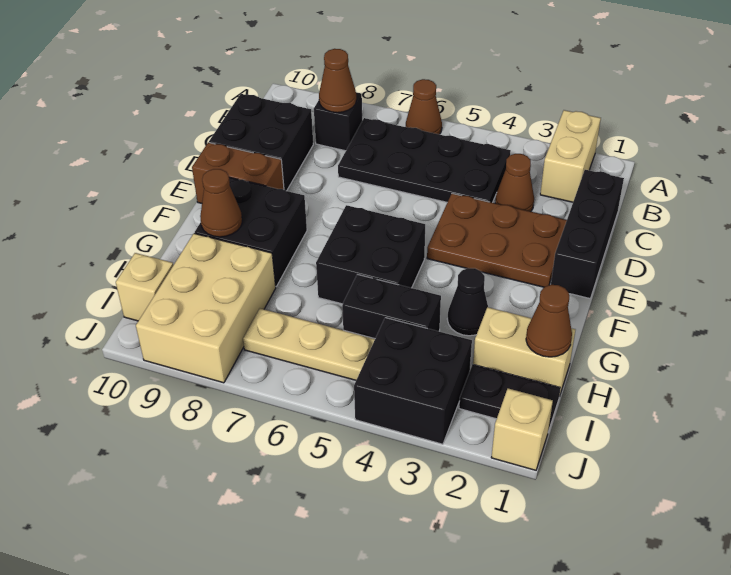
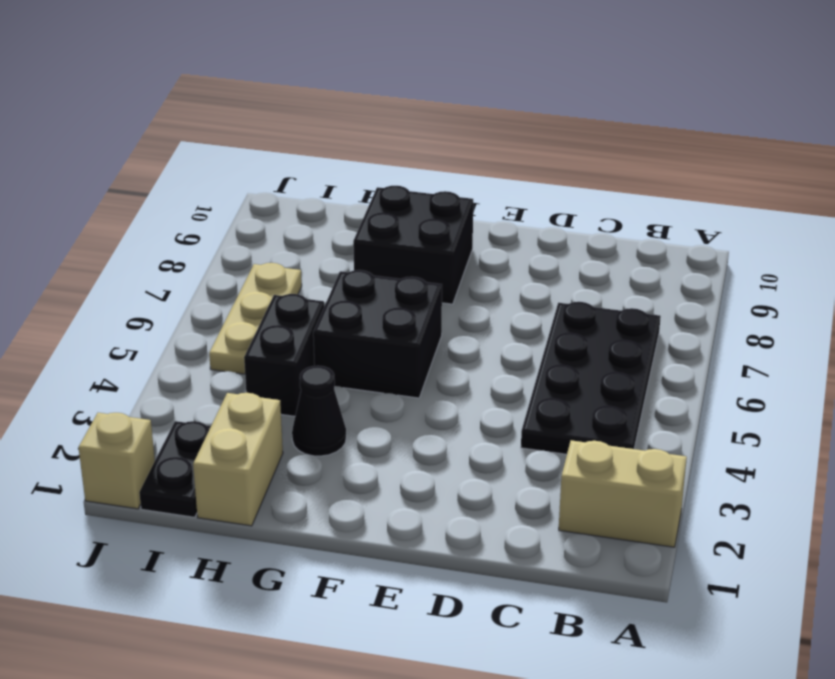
none -> brown cone A6 level 1
none -> black brick B8 level 1
none -> black brick C1:E1 level 1

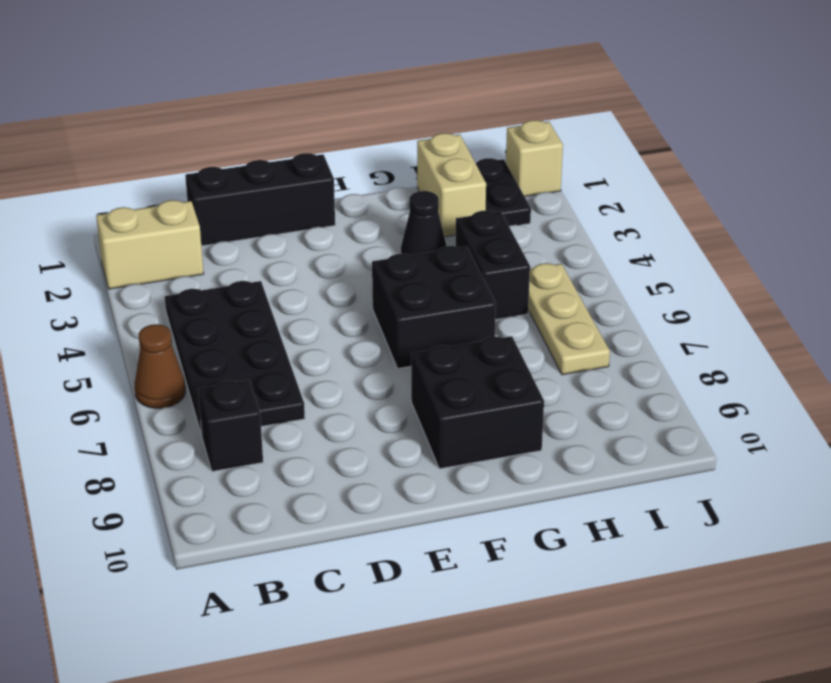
none -> brown cone C3 level 1
none -> black brick C9:D10 level 1
none -> brown plate D2:E4 level 1

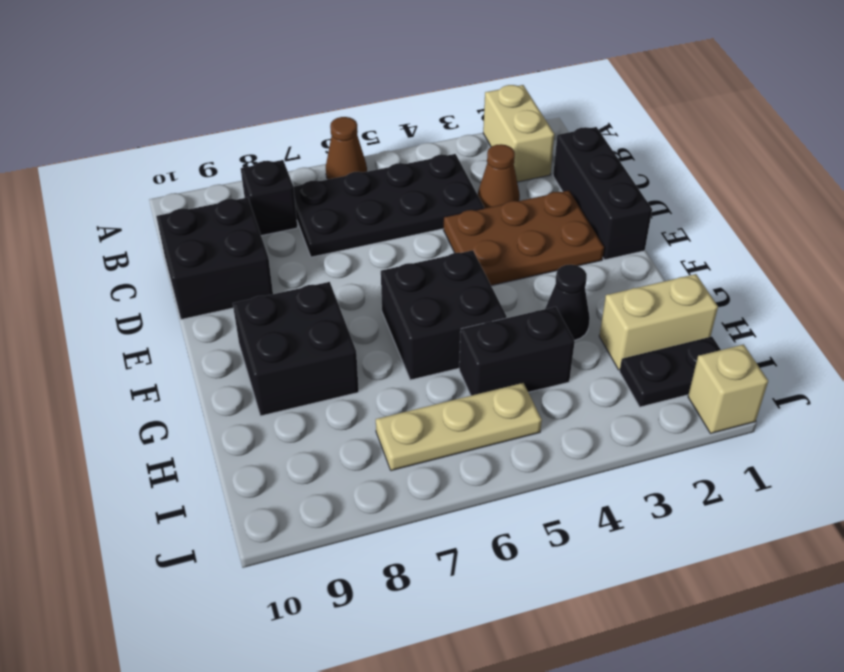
none -> brown brick E9:E10 level 1
none -> tan brick H8:J9 level 1
none -> black brick I3:J4 level 1

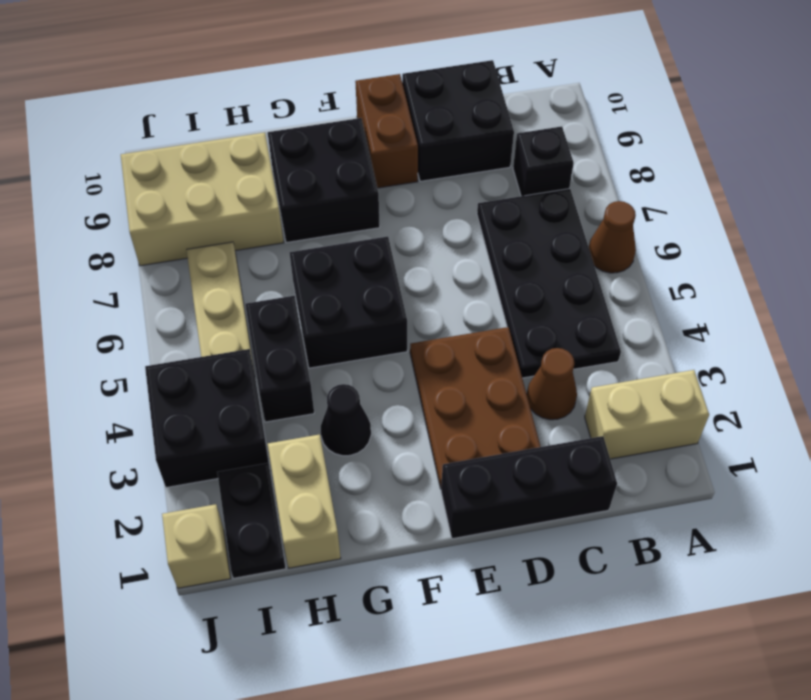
none -> tan brick I10 level 1
none -> brown cone B8 level 2
none -> brown cone G9 level 2

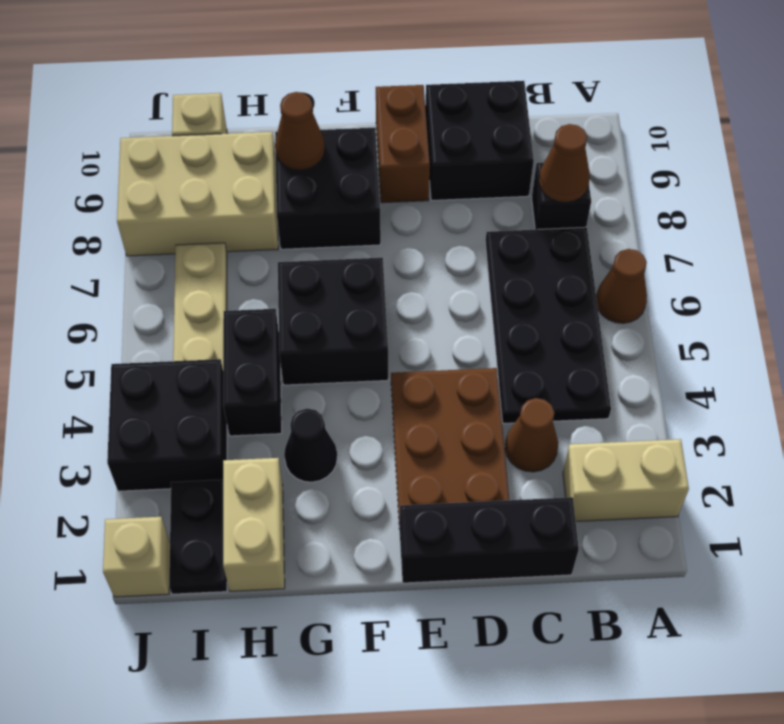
none -> brown cone H1 level 2

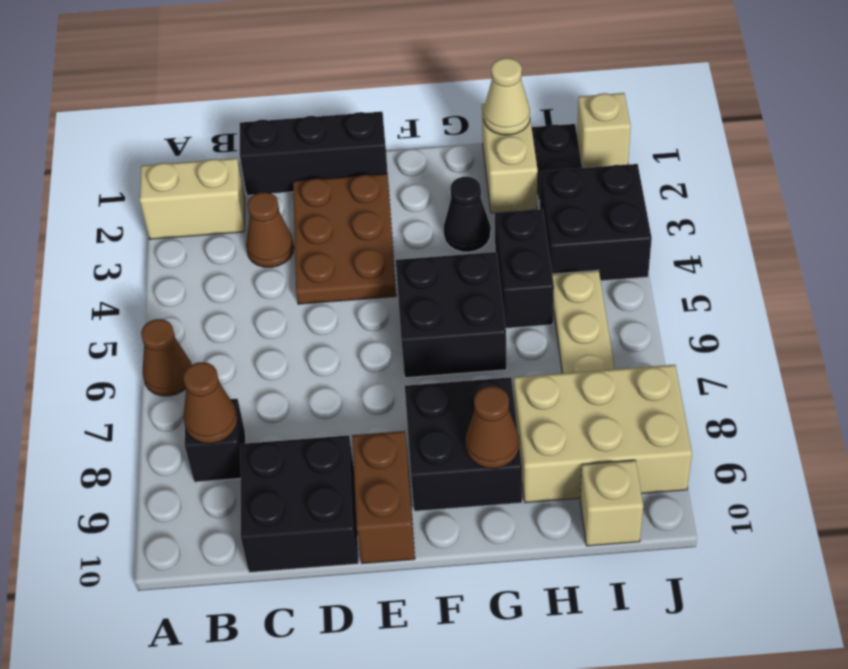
tan cone H1 level 2 -> brown cone H1 level 2
none -> black plate B4:C7 level 1

